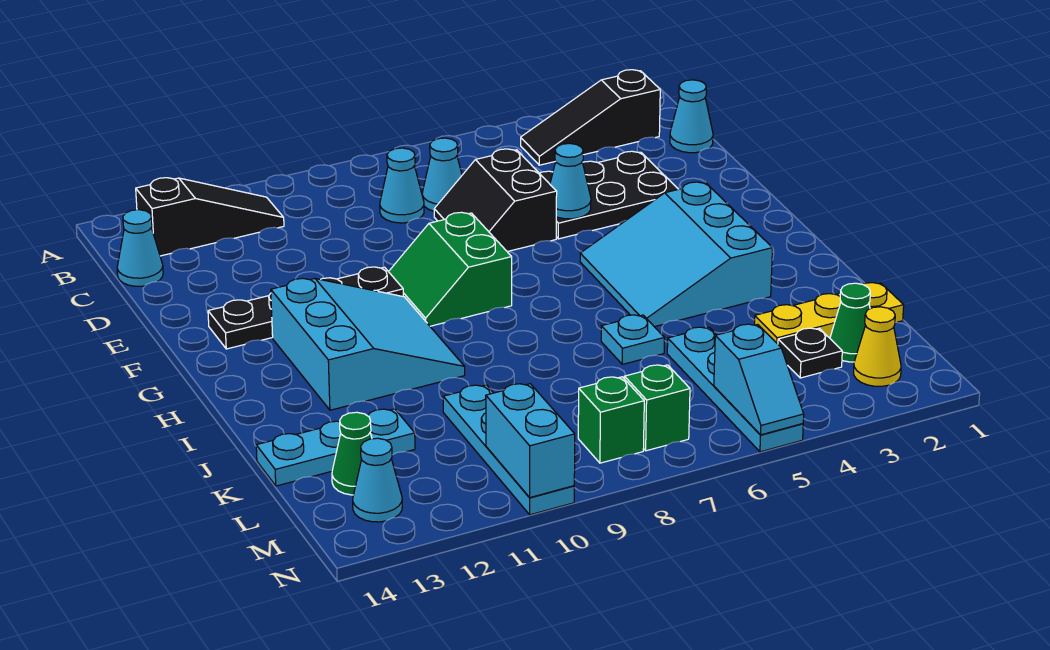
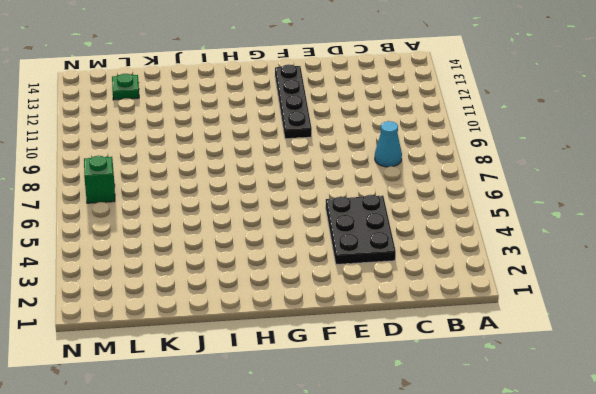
green plate L13 level 1 -> green cone L13 level 1
none -> black slope B2:B4 level 1 top 2
none -> black slope B11:B13 level 1 top 13
none -> cyan cone C1 level 1

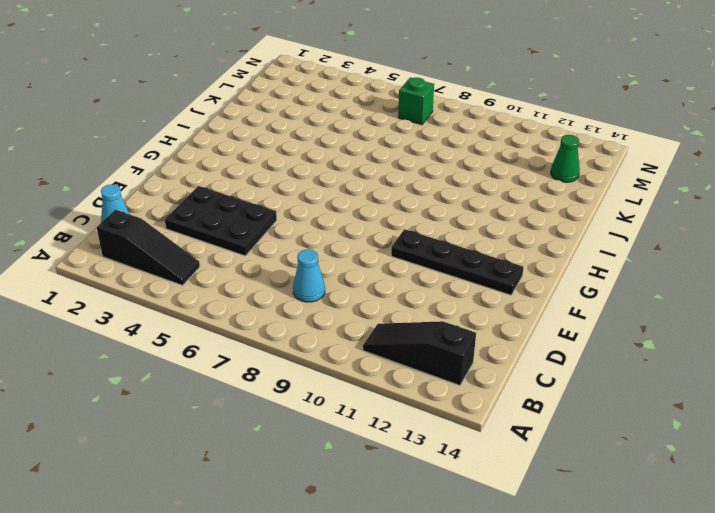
none -> cyan cone C7 level 1
none -> cyan cone C14 level 1
none -> black slope D6:E7 level 1 top 6

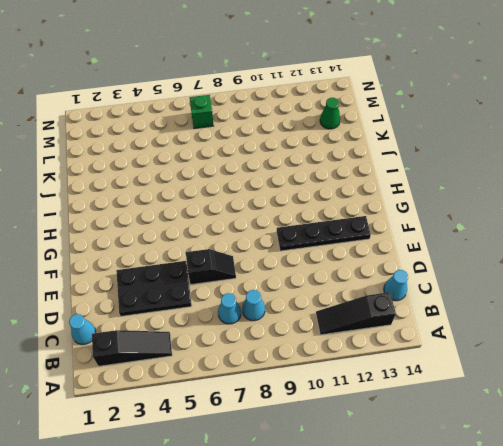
black slope E6:E7 level 1 top 6 -> black slope D6:E7 level 1 top 6
none -> green slope F8:G9 level 1 top 8
none -> cyan slope G3:I5 level 1 top 3
none -> cyan slope G10:I12 level 1 top 12

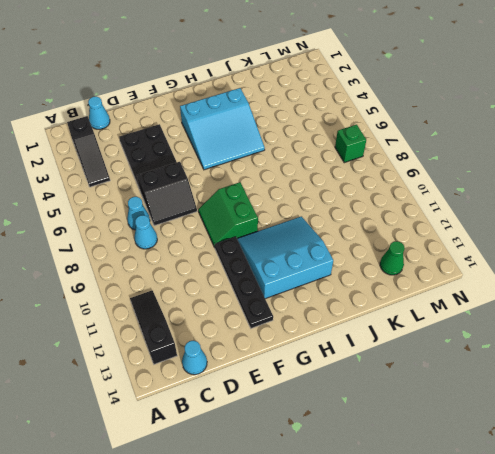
green slope F8:G9 level 1 top G -> green slope F8:G9 level 1 top 8
none -> cyan plate J6 level 1
none -> yellow plate K1:K3 level 1
none -> cyan plate K5:N5 level 1

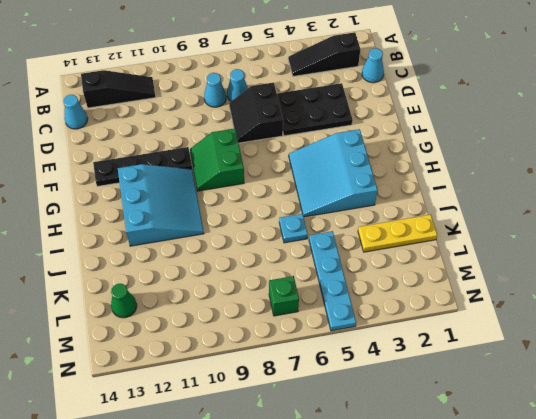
none -> cyan plate K10:N10 level 1
none -> cyan plate K12:K14 level 1
none -> green cone L2 level 1

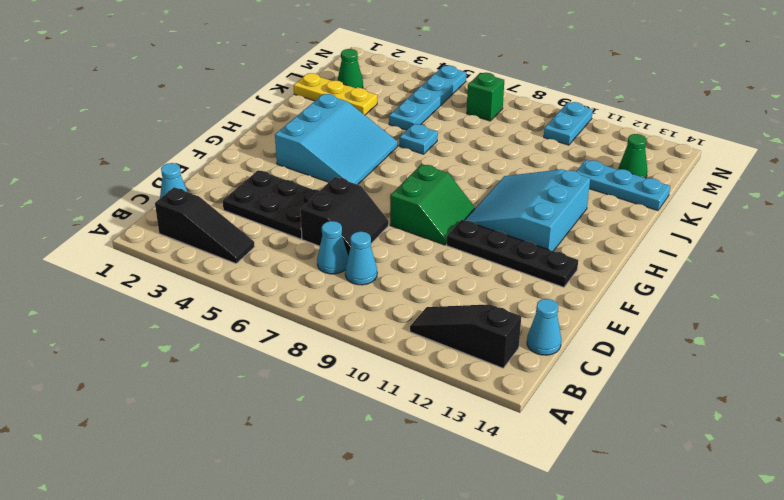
cyan plate M10:N10 level 1 -> cyan plate K10:N10 level 1
none -> black plate L3 level 1
none -> yellow cone M2 level 1
none -> green brick M8 level 1

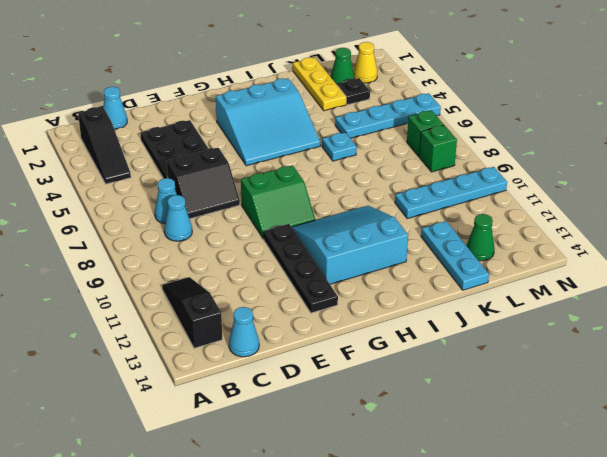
none -> cyan cone M13 level 1
none -> cyan cone E5 level 2
none -> cyan slope M5:N5 level 2 top M

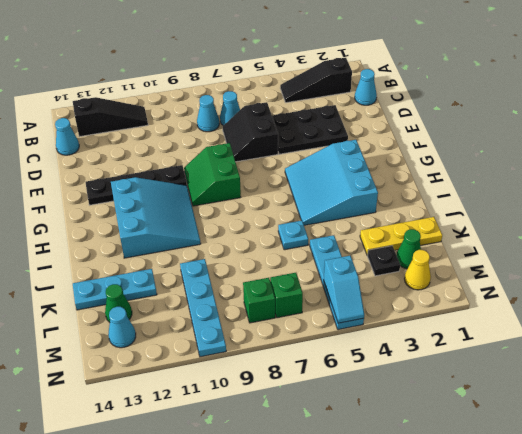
none -> cyan cone E5 level 2
none -> cyan brick M10:N10 level 2

